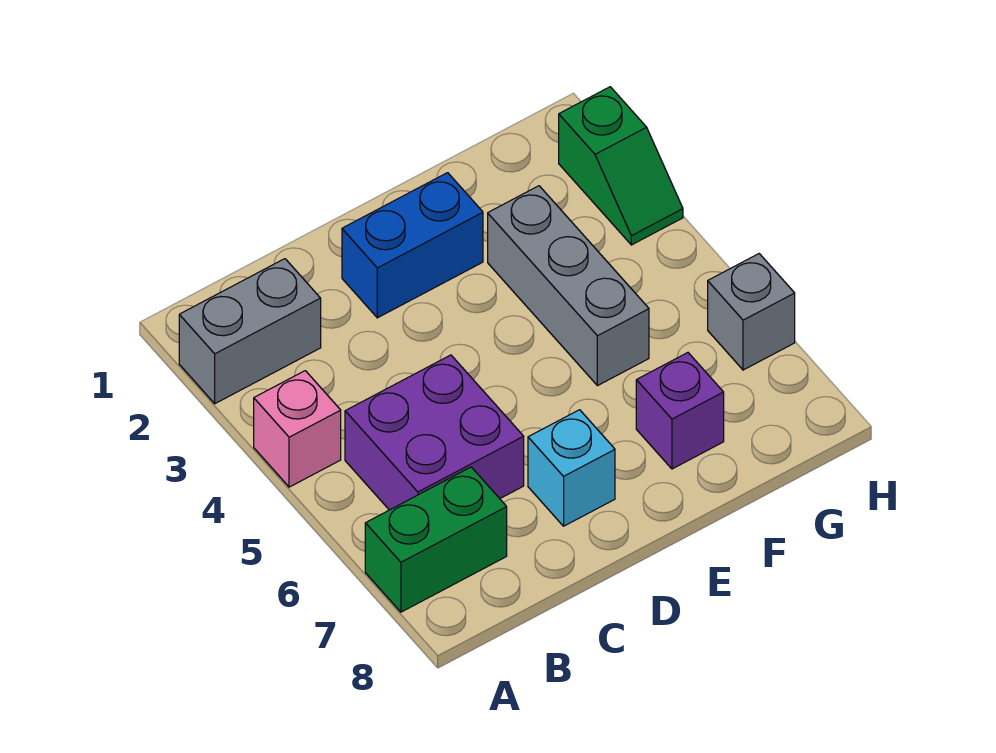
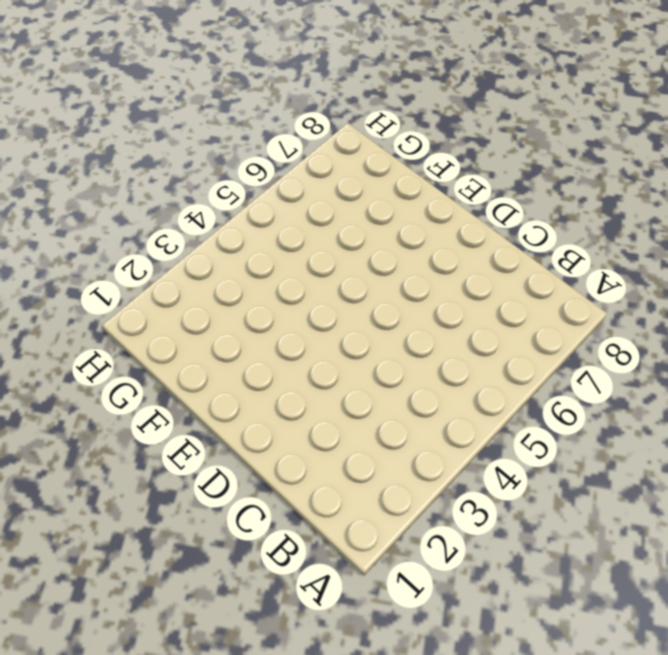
none -> grey brick A2:B2 level 1
none -> pink brick A4 level 1

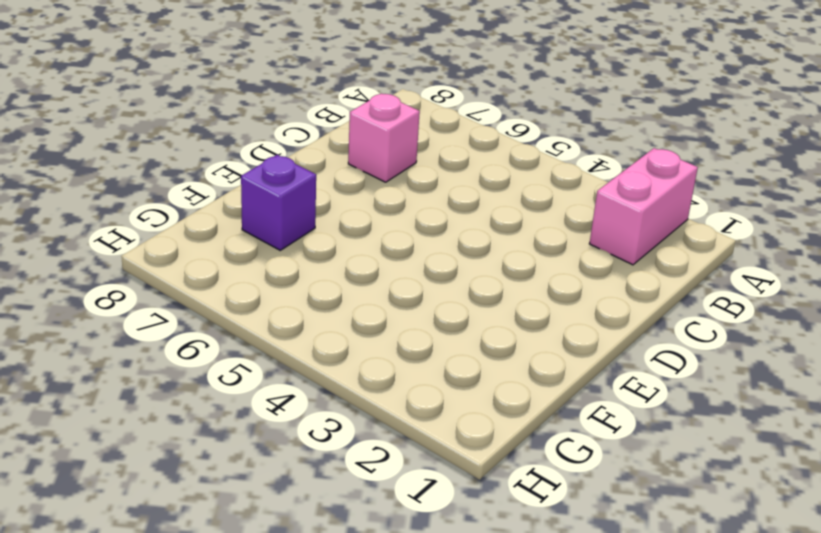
pink brick A2:B2 level 1 -> grey brick A2:B2 level 1
pink brick C7 level 1 -> pink brick A4 level 1
none -> green brick A7:B7 level 1
none -> purple brick B5:C6 level 1

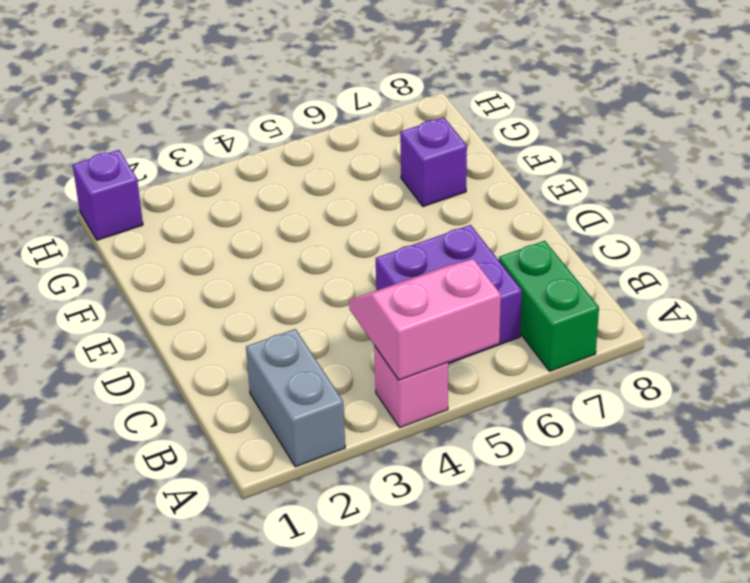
pink slope A4:B5 level 2 top A -> none
purple brick H1 level 1 -> none
none -> blue brick D2:E2 level 1
none -> cyan brick D7 level 1

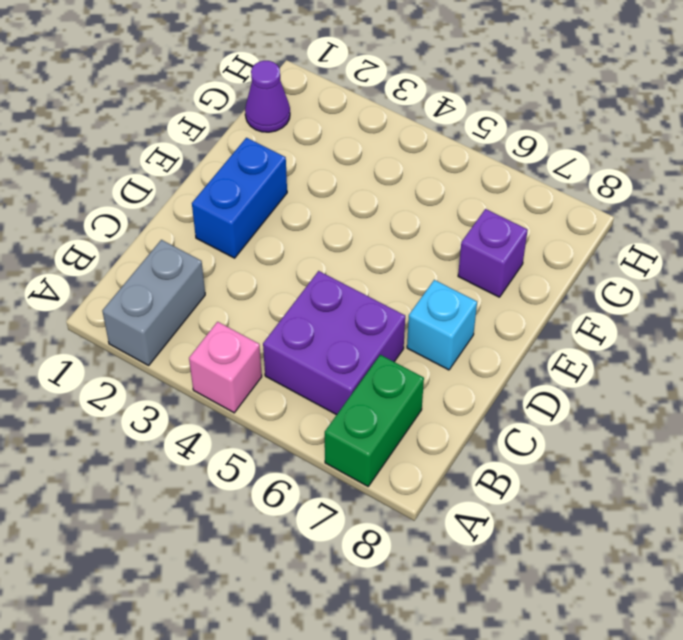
purple cone G1 level 1 -> none
none -> grey brick F3:F5 level 1
none -> green slope H2:H3 level 1 top 2

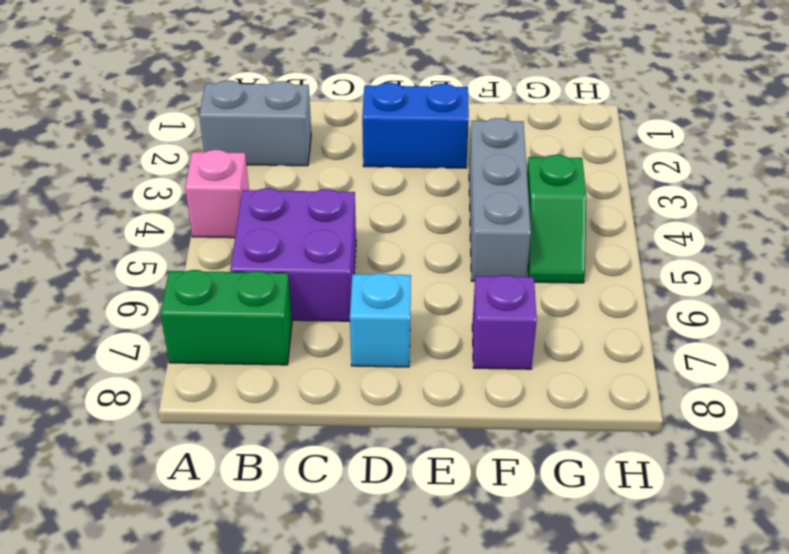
green slope G4:G5 level 1 top 4 -> green slope H2:H3 level 1 top 2
none -> grey brick H6 level 1

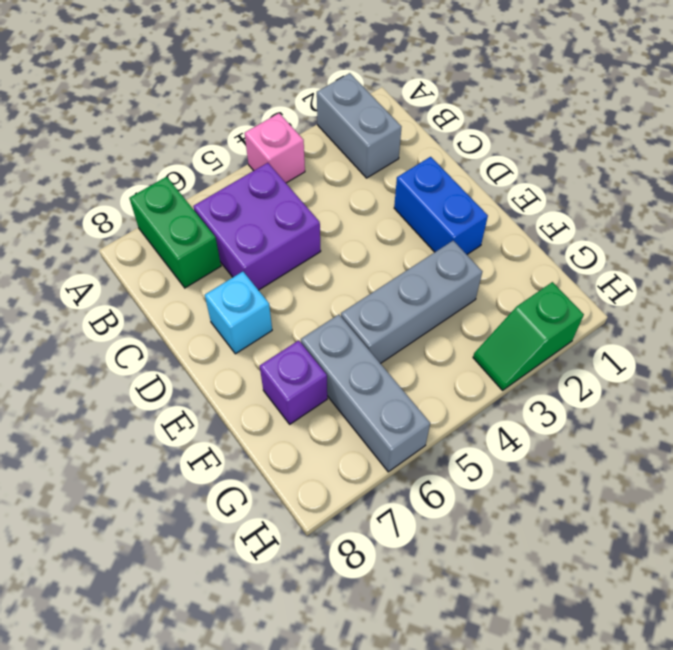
grey brick F6:H6 level 1 -> grey brick H6 level 1

